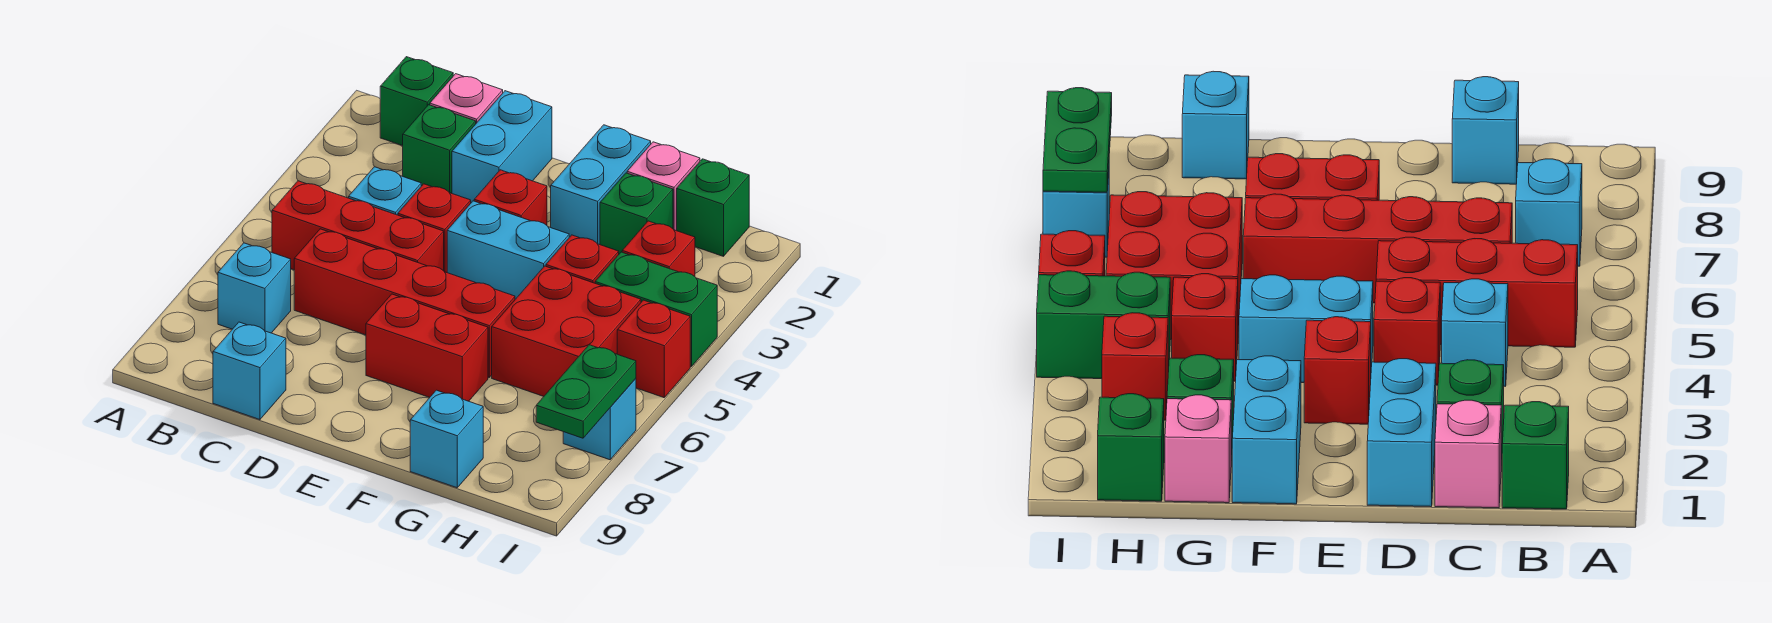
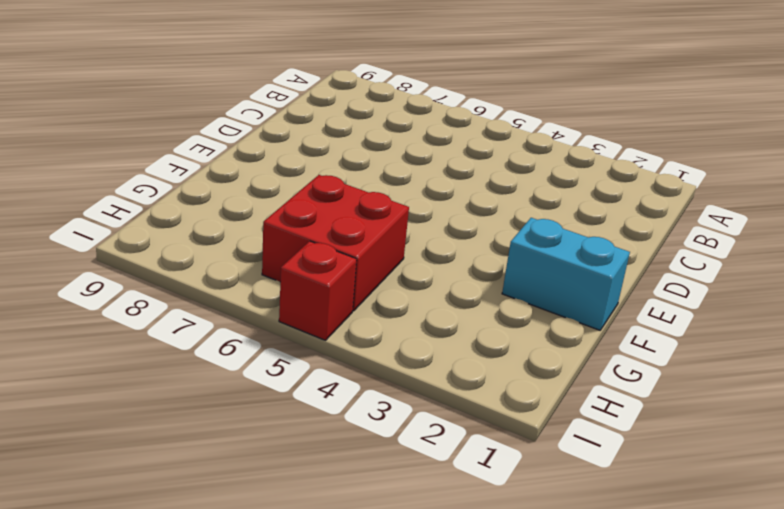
none -> green brick B1 level 1
none -> red brick B5:D5 level 1
none -> cyan brick B7 level 1

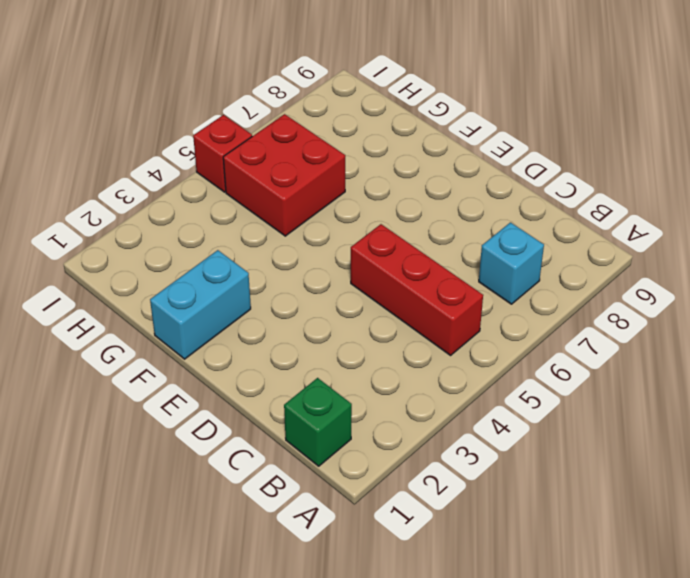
none -> pink brick C1 level 1
none -> green brick C2 level 1
none -> cyan brick C4 level 1

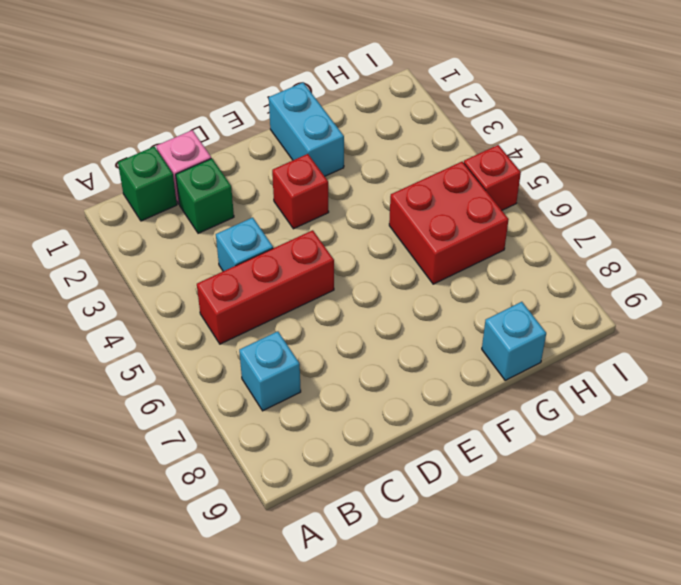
none -> red brick C6:F6 level 1
none -> cyan brick C9 level 1
none -> cyan brick D1:D2 level 1

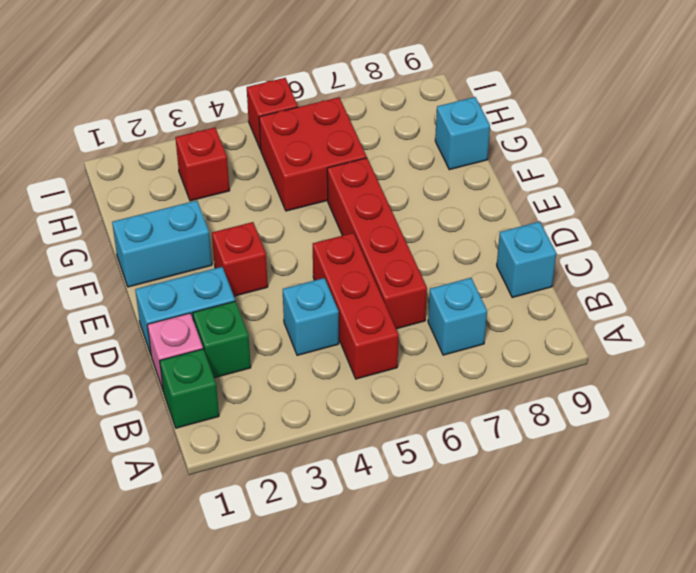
none -> red brick D4 level 1
none -> cyan brick E4:F4 level 1
none -> red brick E7:F7 level 1

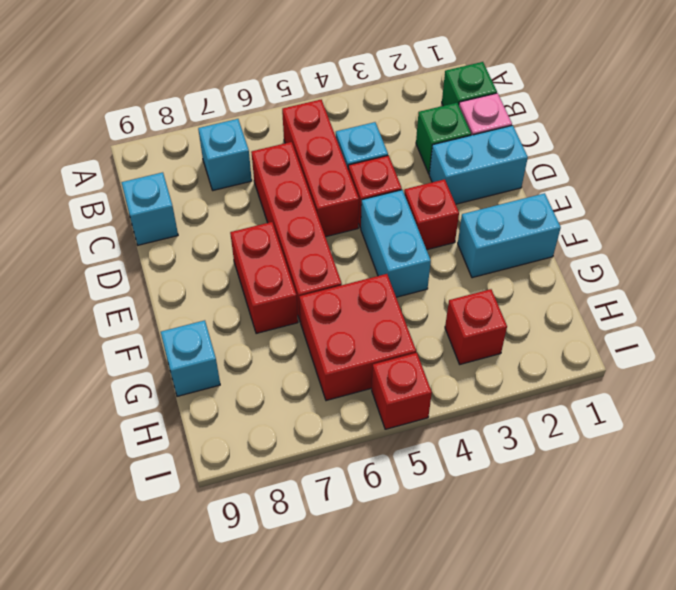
none -> pink brick G1 level 1
none -> green brick G2 level 1
none -> red brick G4 level 1

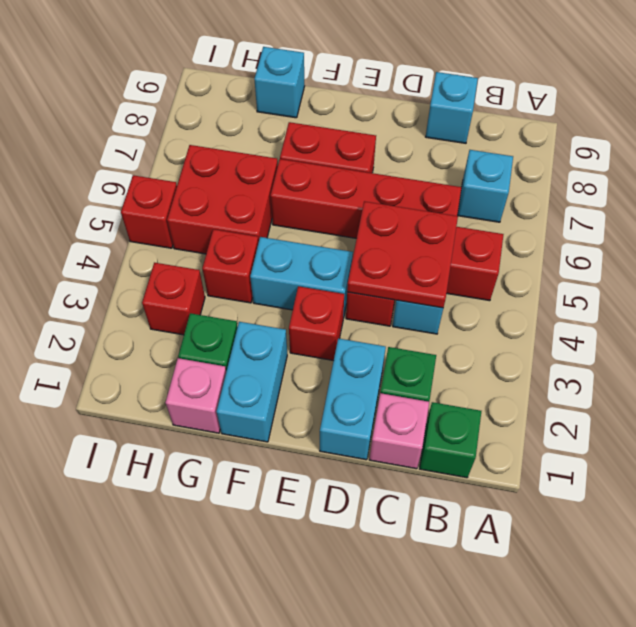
red plate C4:D5 level 2 -> none
none -> green brick H1 level 1
none -> green brick H4:I4 level 1
none -> cyan brick I7 level 1

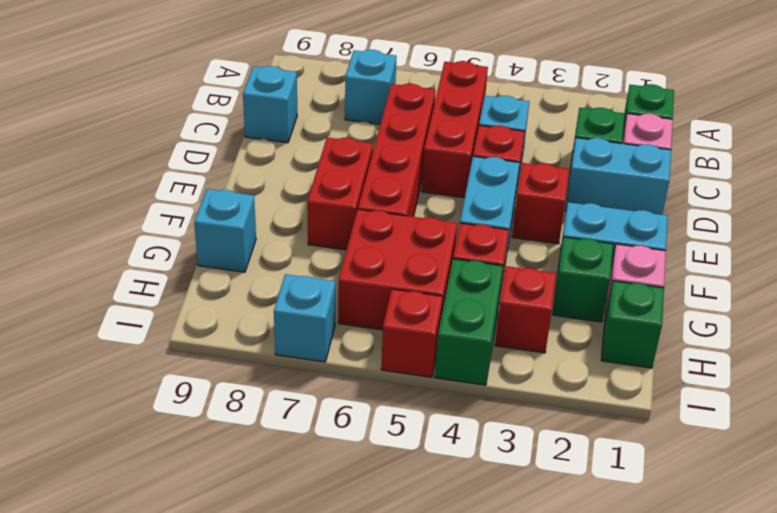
none -> green plate I7:I8 level 2

